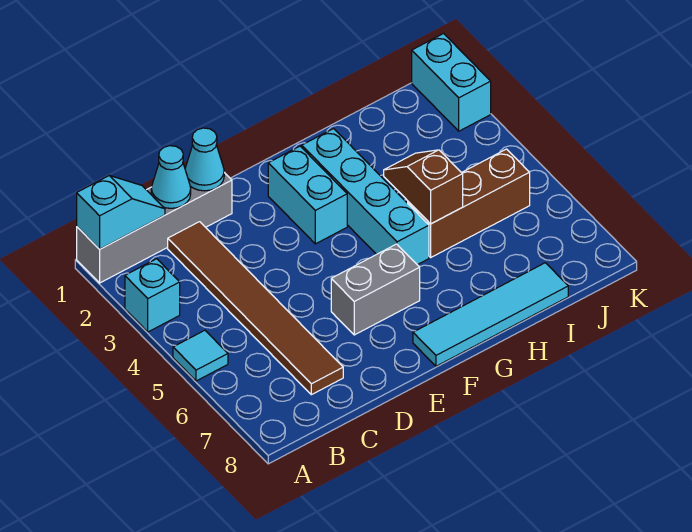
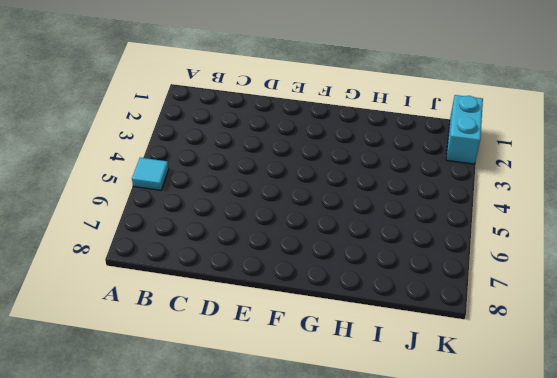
none -> grey brick A1:D1 level 1
none -> cyan brick A3 level 1
none -> brown tile C2:C7 level 1

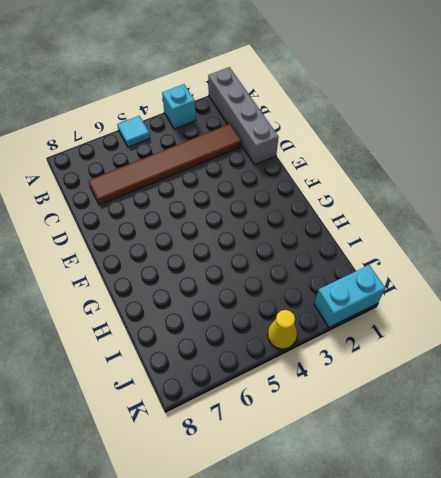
yellow cone K4 level 1 -> none
none -> grey brick E6:F6 level 1
none -> cyan brick F2:F3 level 1
none -> cyan tile F8:I8 level 1

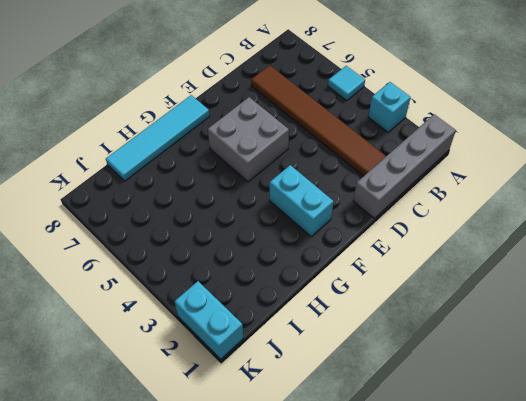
grey brick E5:F6 level 1 -> grey brick E6:F6 level 1
none -> cyan brick G2:G5 level 1
none -> brown brick H5:J5 level 1
none -> cyan slope A1:B1 level 2 top A

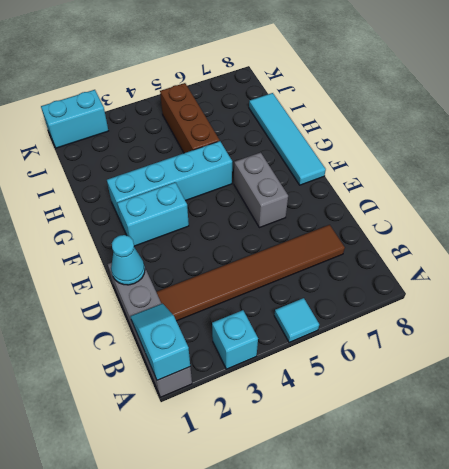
none -> cyan cone C1 level 2
none -> brown slope H4:H5 level 2 top 5

